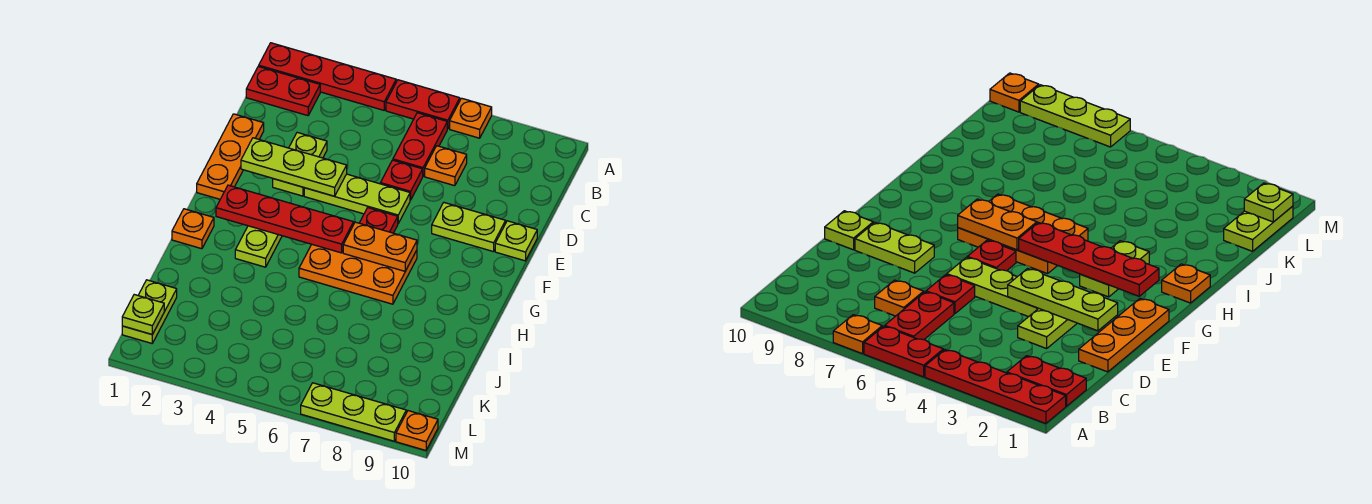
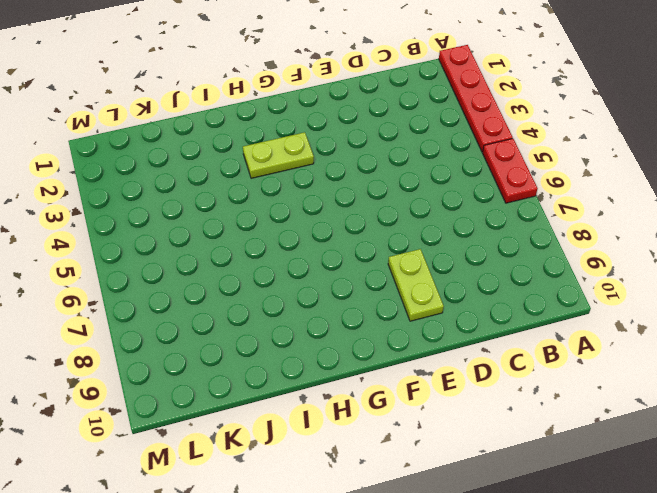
none -> orange plate A7 level 1
none -> red plate B1:B2 level 1
none -> red plate B6:C6 level 1

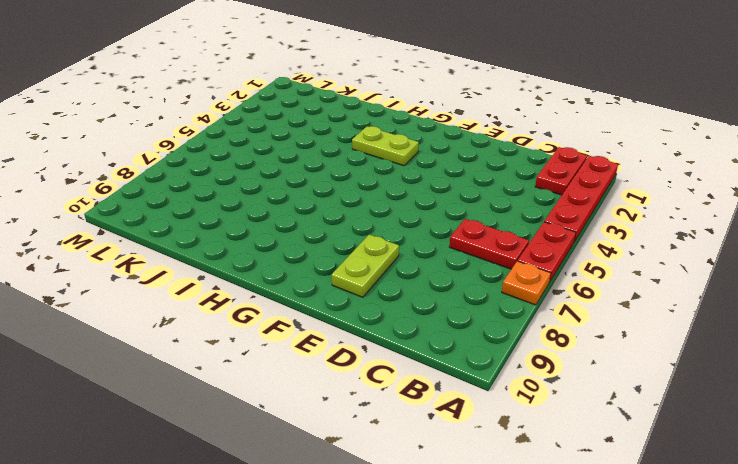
none -> orange plate C7 level 1
none -> orange plate D1:F1 level 1
none -> lime plate D3:E3 level 1

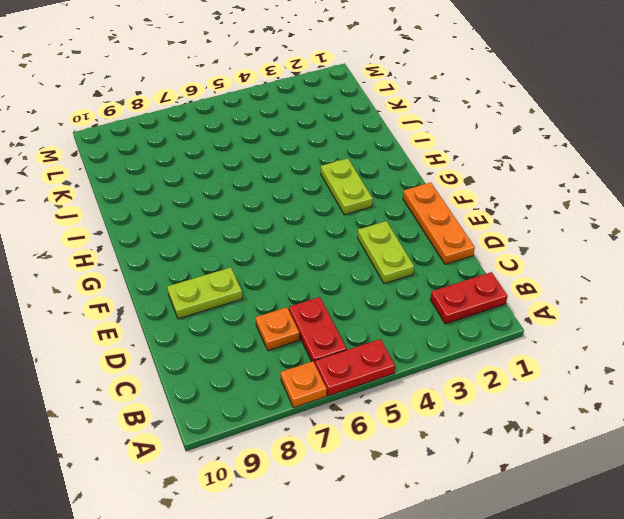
none -> red plate A1:A4 level 1
none -> red plate D6 level 1
none -> lime plate E4:E6 level 1

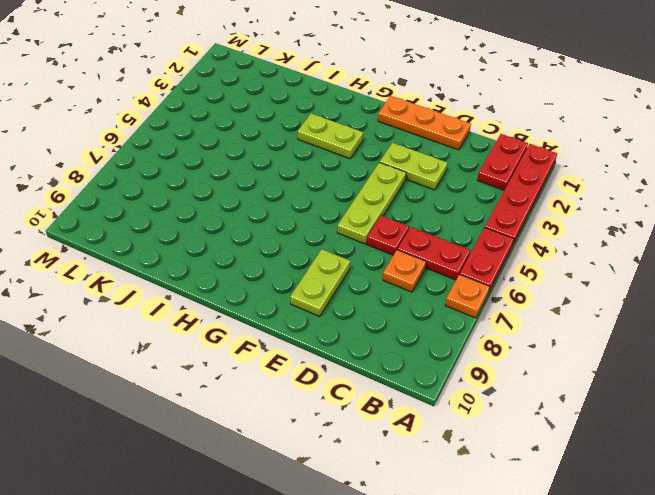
none -> lime plate E10 level 1
none -> red plate F6 level 1
none -> orange plate G5:H7 level 1

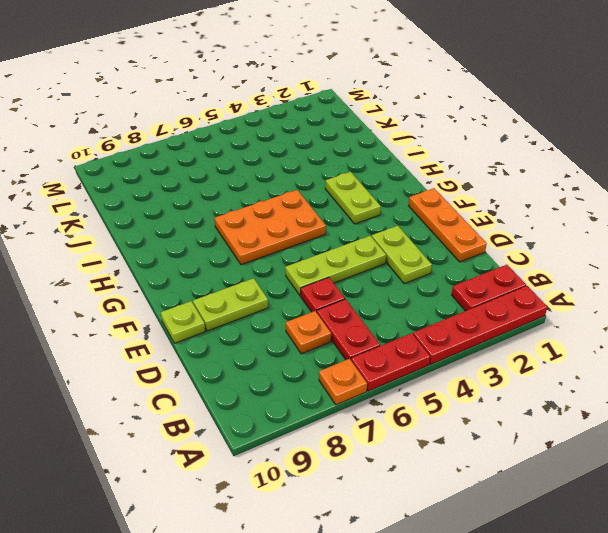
none -> red plate F6 level 1
none -> orange plate H1 level 1
none -> lime plate K1:L1 level 1

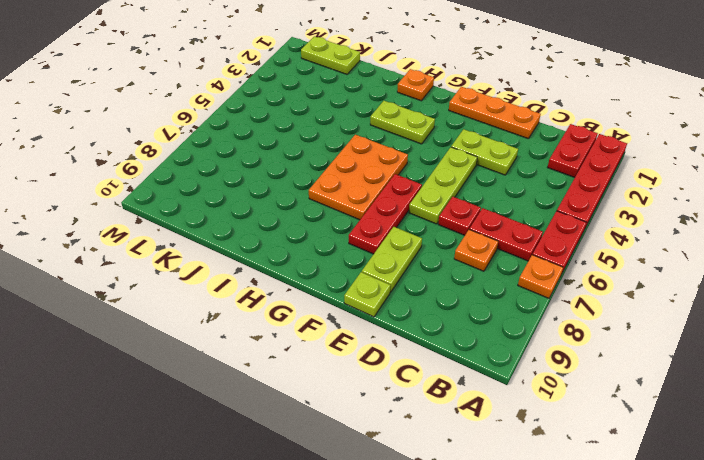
red plate F6:F8 level 1 -> red plate F6 level 1
none -> lime plate M7:M9 level 1
none -> orange plate M10 level 1
none -> lime plate E2:E4 level 2

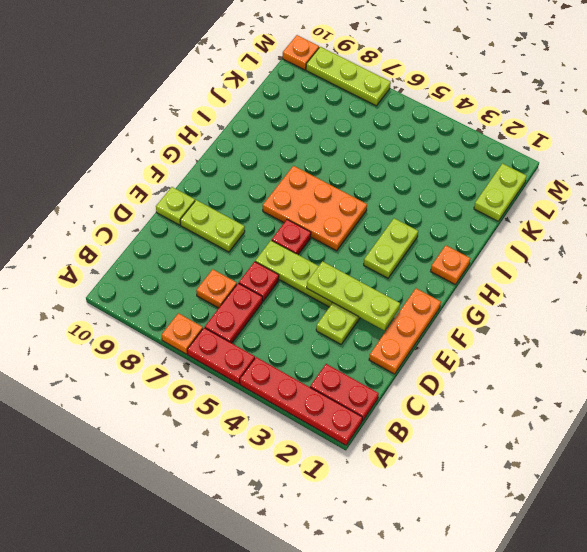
none -> red plate G2:G5 level 2
none -> orange plate G6:G7 level 2
none -> lime plate L1 level 2

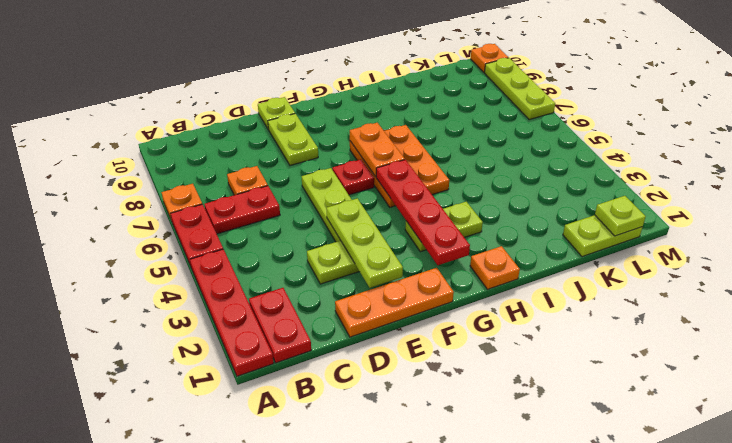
none -> red plate D6 level 1

